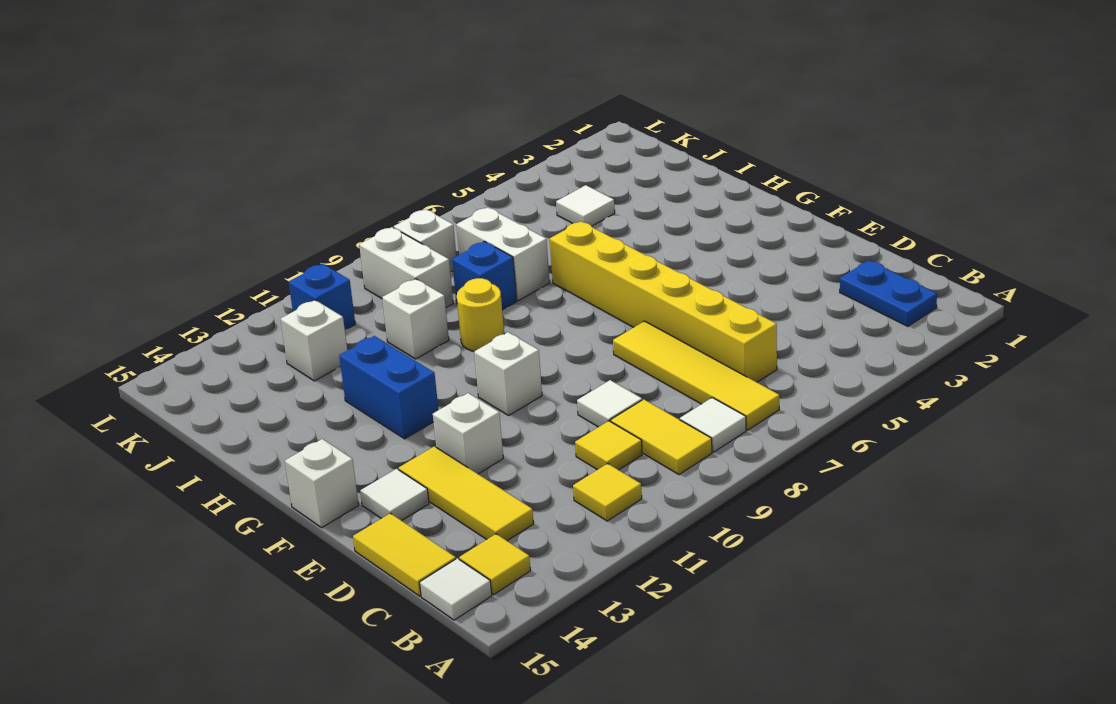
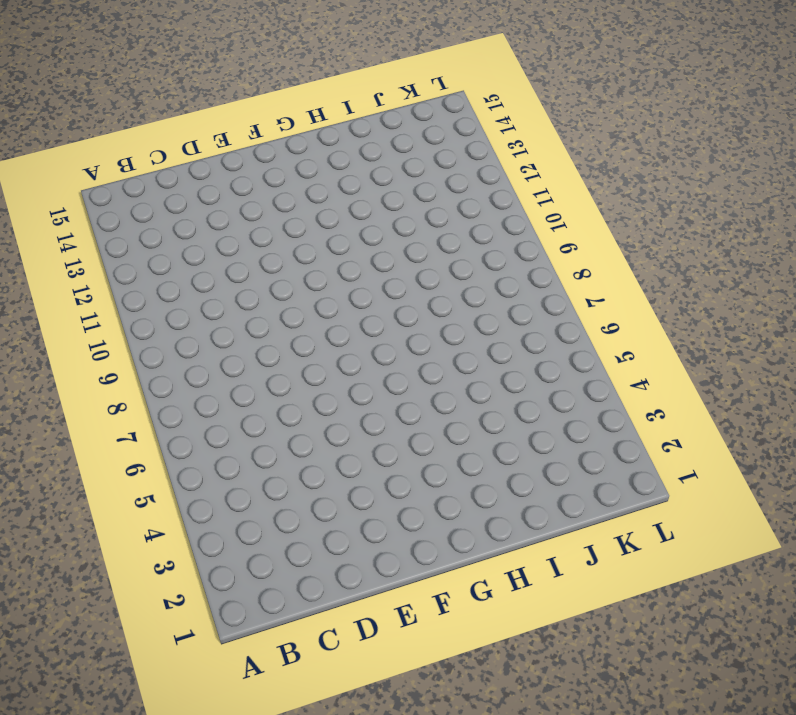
none -> blue plate B2:C2 level 1
none -> yellow tile B7:E7 level 1
none -> white tile B8 level 1

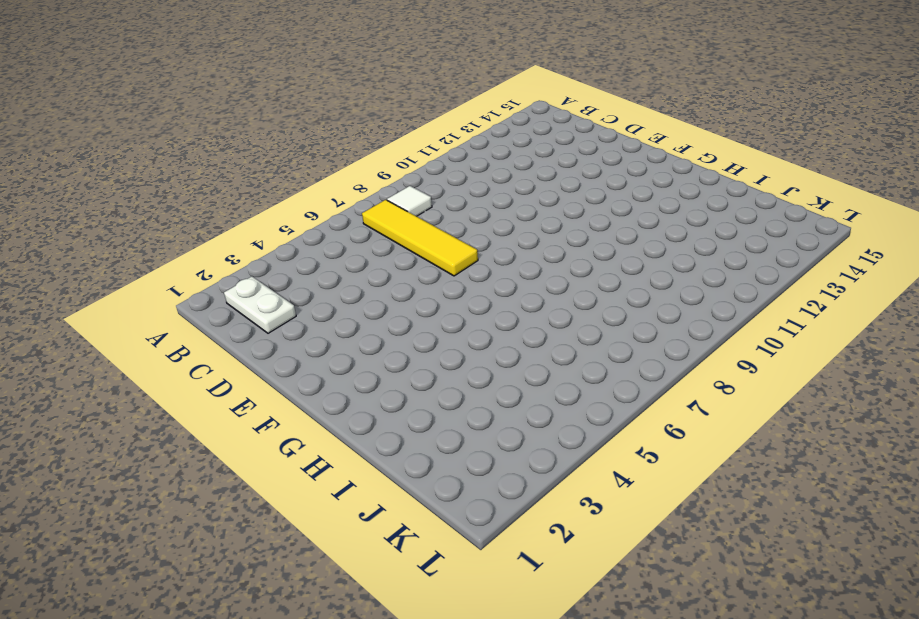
white plate B2:C2 level 1 -> blue plate B2:C2 level 1
none -> yellow tile B9:C9 level 1
none -> yellow tile B11 level 1
none -> yellow tile B14 level 1

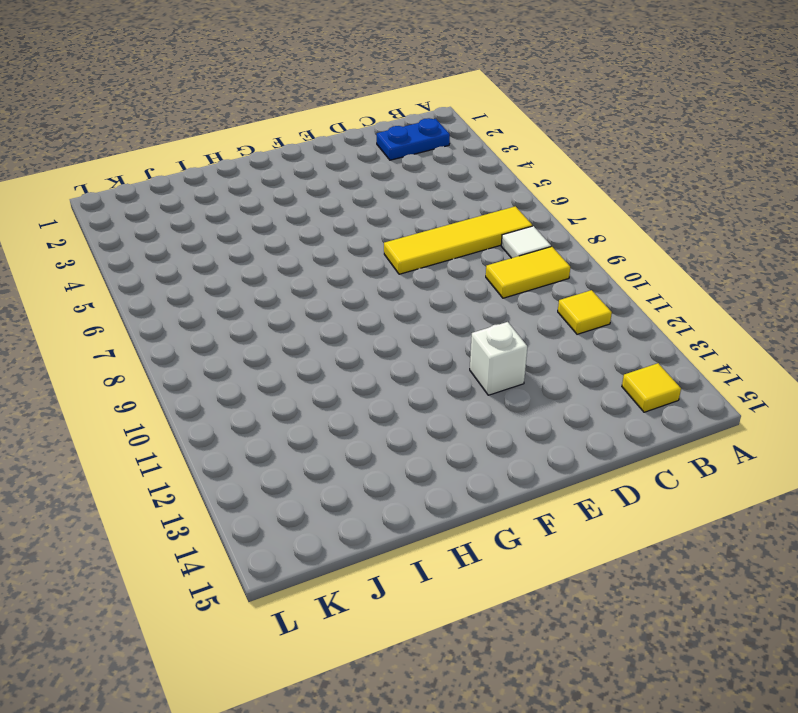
none -> white tile B15 level 1
none -> yellow brick C6:H6 level 1
none -> yellow tile C10 level 1

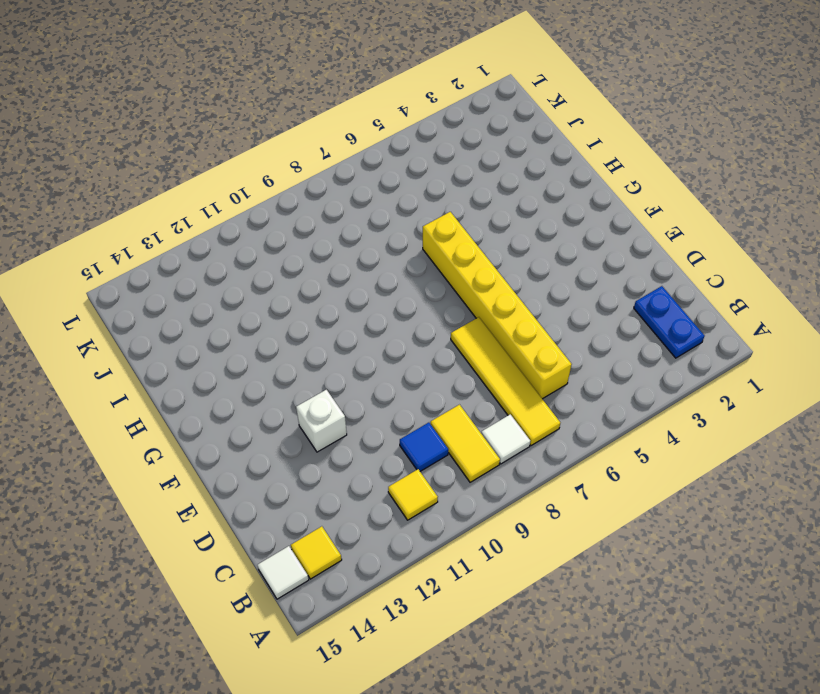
blue tile C10 level 1 -> yellow tile C10 level 1
none -> yellow tile C13:E13 level 1
none -> yellow tile C15:D15 level 1
none -> white tile D9 level 1

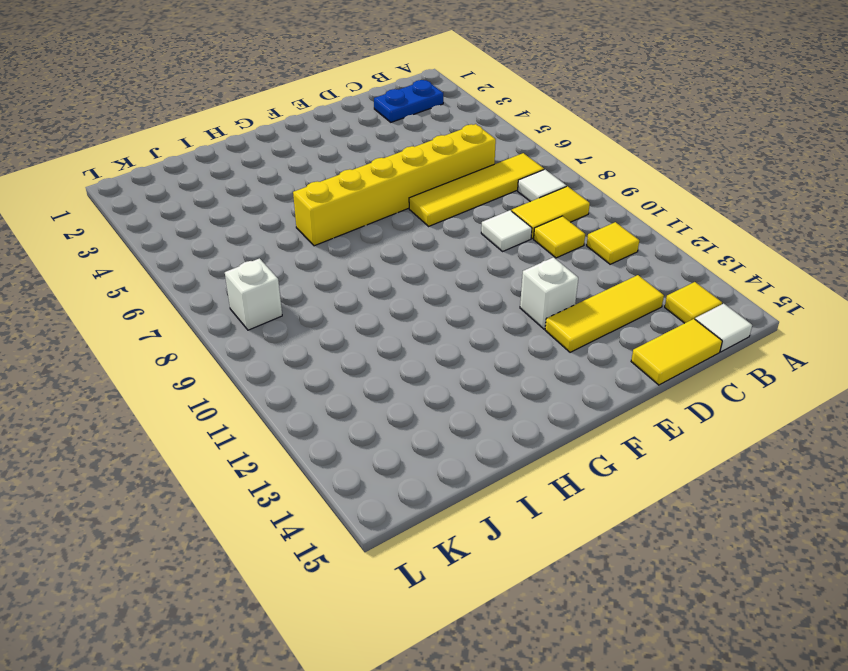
none -> white tile E14 level 1
none -> white brick F10 level 1
none -> white brick F15 level 1

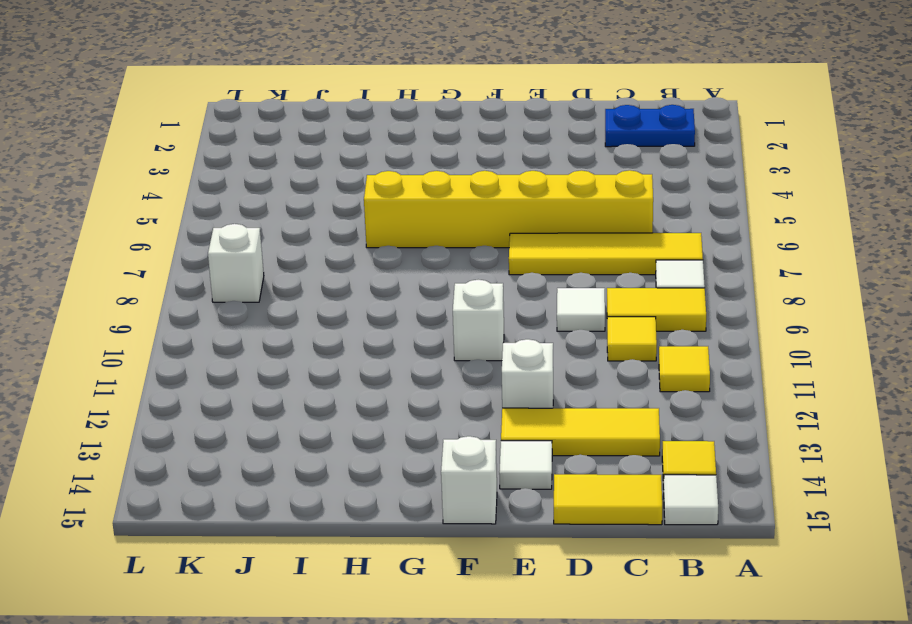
none -> blue brick G12:H12 level 1
none -> yellow round brick H9 level 1
none -> white brick I7:J7 level 1

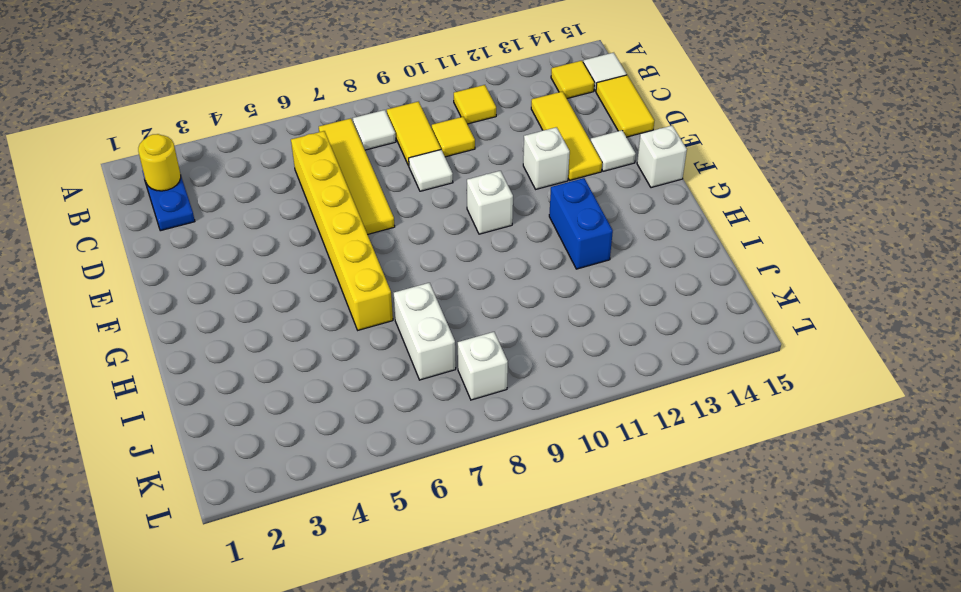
yellow round brick B2 level 2 -> yellow round brick H9 level 1
none -> blue brick I8 level 1
none -> white brick I10 level 1
none -> white tile J4 level 1

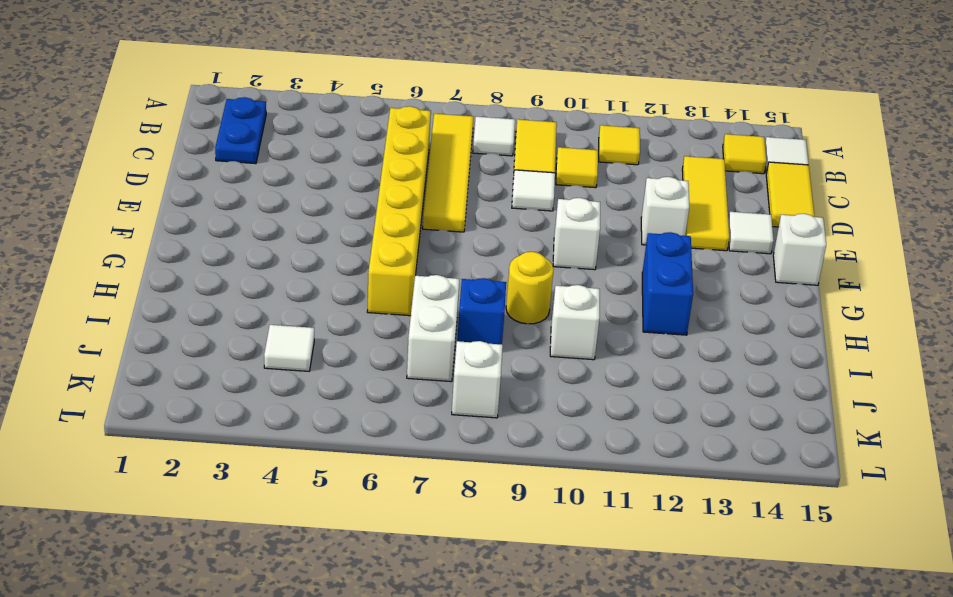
none -> white brick J9:K9 level 1
none -> white brick J12 level 1
none -> blue brick K11 level 1

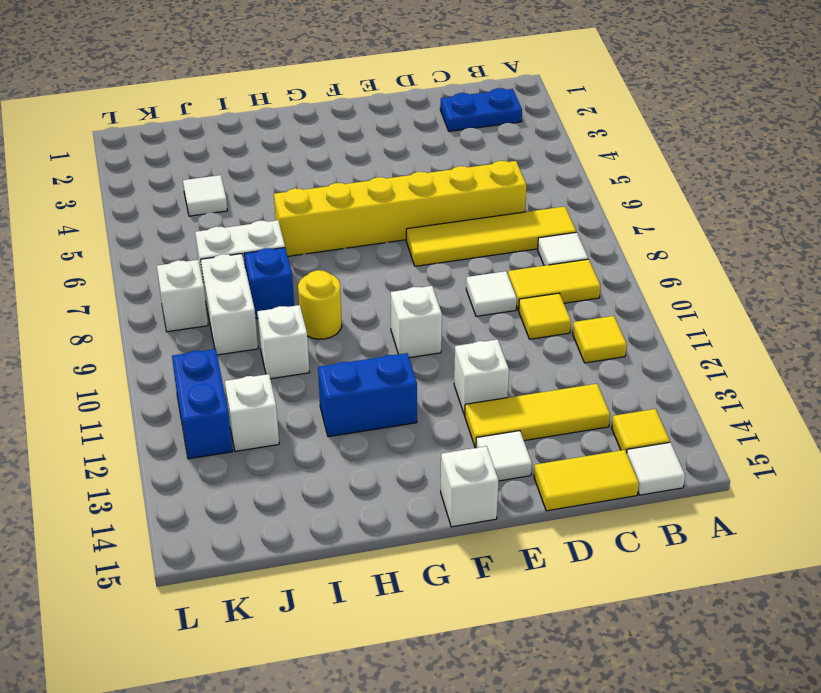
white brick J8:J9 level 1 -> white brick J9:K9 level 1
blue brick K11:K12 level 1 -> blue brick K11 level 1

